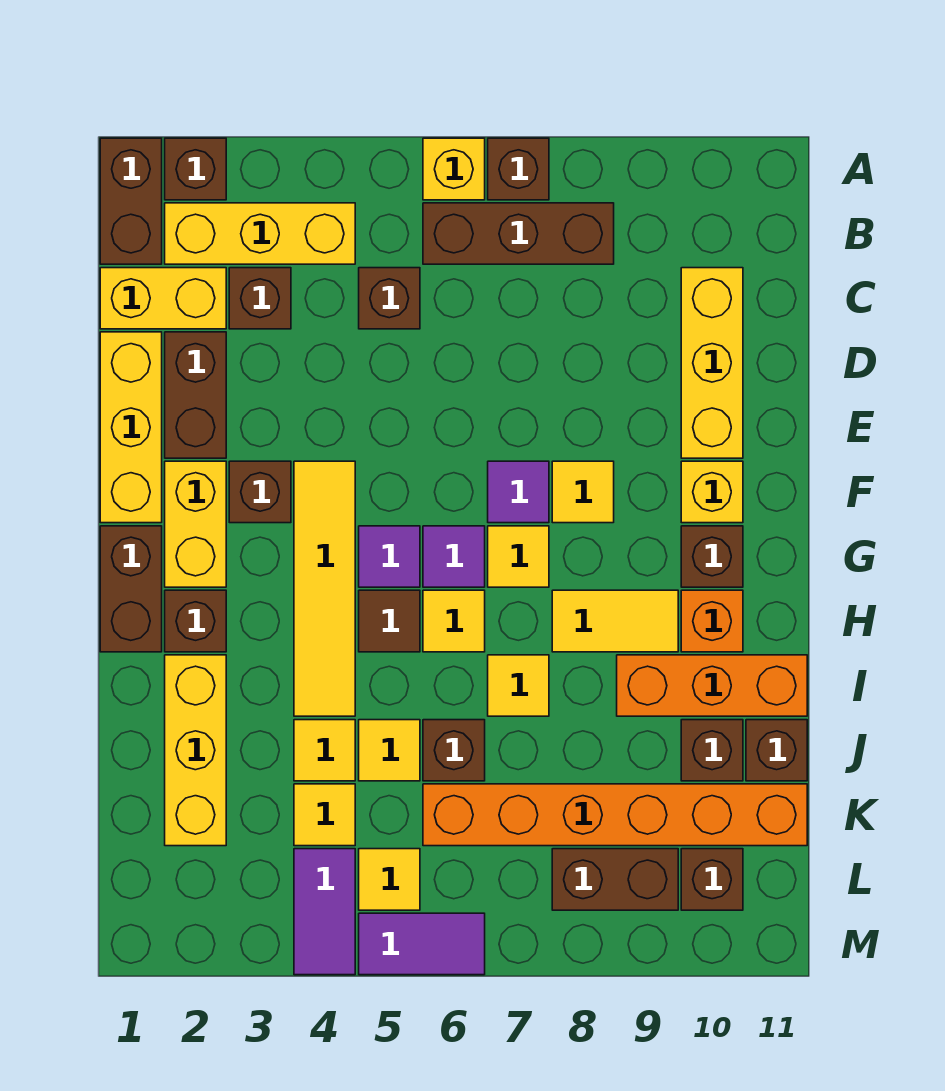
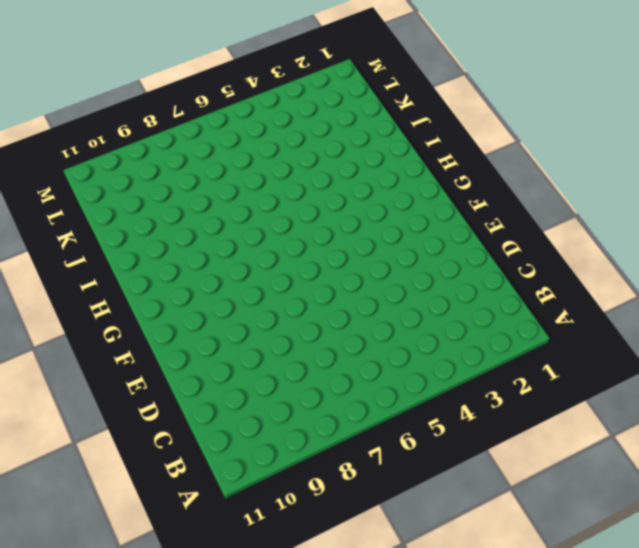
none -> brown brick A1:B1 level 1
none -> brown brick A2 level 1
none -> yellow brick A6 level 1
none -> brown brick A7 level 1

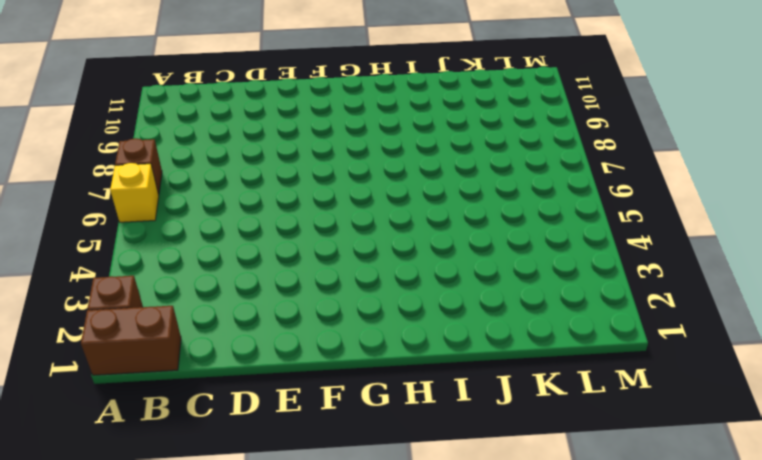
none -> yellow brick B2:B4 level 1
none -> brown brick B6:B8 level 1
none -> yellow brick C1:C2 level 1
none -> brown brick C3 level 1

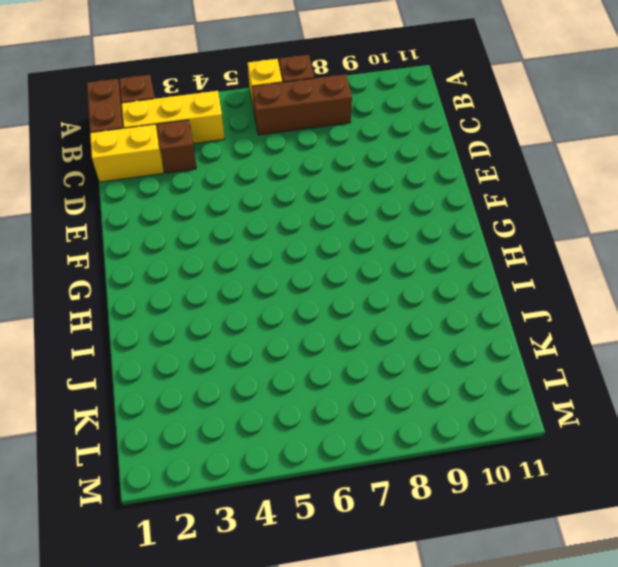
none -> brown brick C5 level 1
none -> yellow brick C10:E10 level 1
none -> yellow brick D1:F1 level 1
none -> brown brick D2:E2 level 1

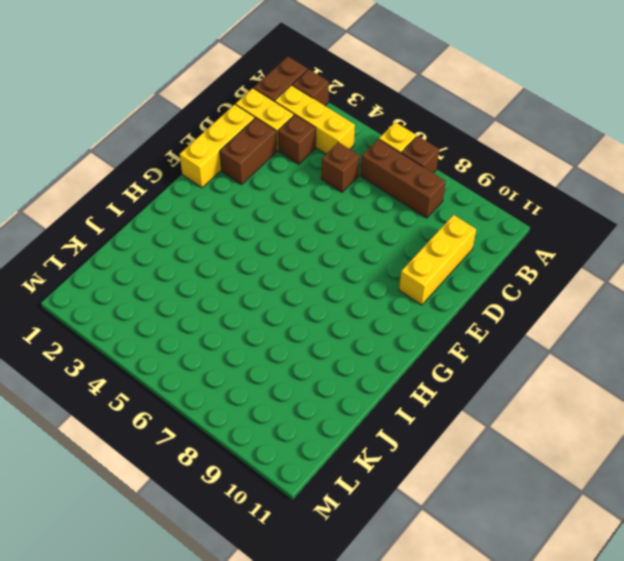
none -> yellow brick F2:G2 level 1
none -> brown brick F3 level 1
none -> yellow tile F4:I4 level 1
none -> purple tile F7 level 1

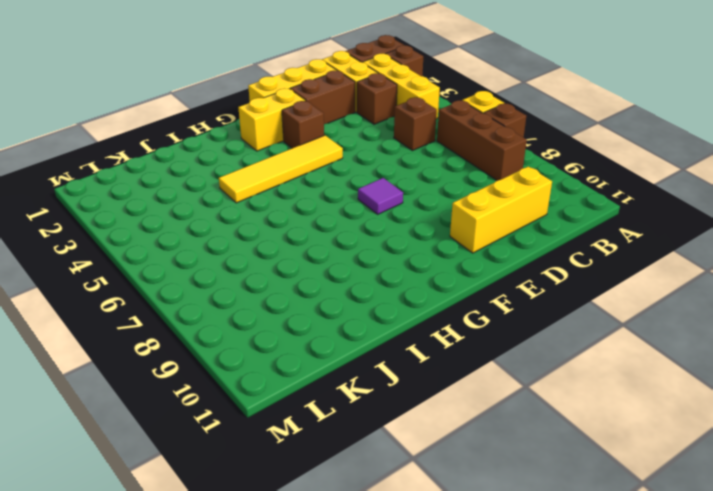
none -> yellow tile F8 level 1
none -> yellow brick F10 level 1
none -> brown brick G1:H1 level 1
none -> purple tile G5 level 1

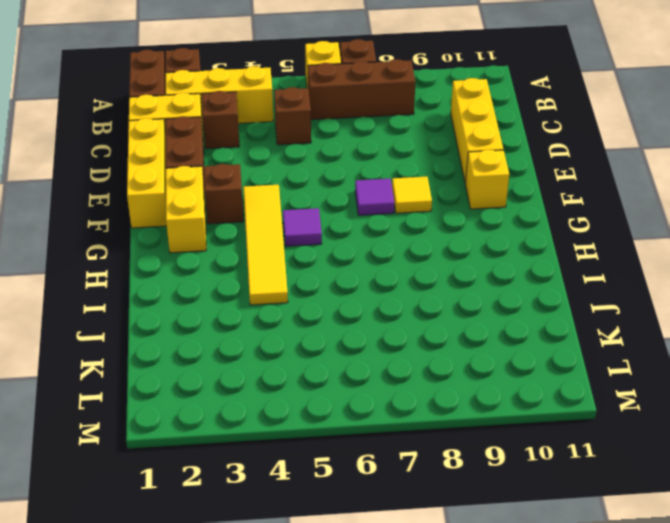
none -> brown brick G1:H1 level 1
none -> purple tile G6 level 1
none -> yellow tile G7 level 1
none -> brown brick G10 level 1

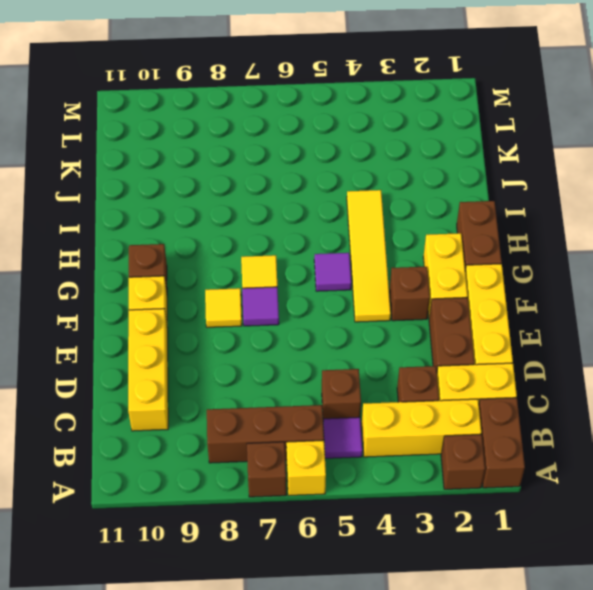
purple tile B5 level 1 -> purple tile G6 level 1
none -> brown brick H2 level 1
none -> brown tile H5 level 1
none -> yellow tile H6 level 1
none -> yellow tile H8:H9 level 1

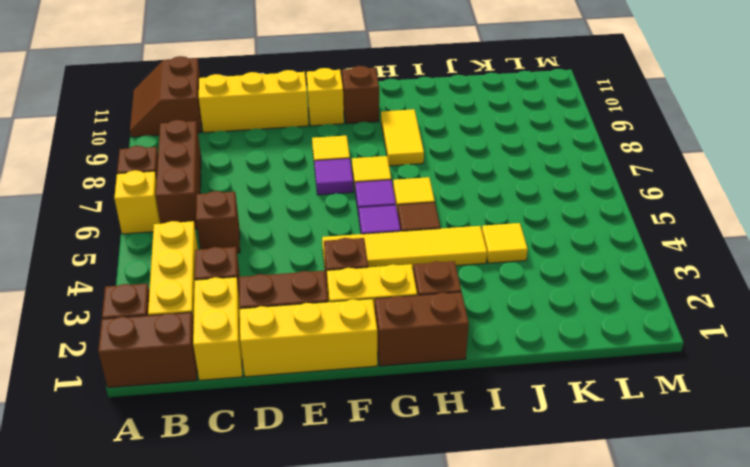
brown slope A10:B11 level 1 top B -> none
none -> orange brick H10 level 1
none -> yellow brick I2:K2 level 1
none -> yellow tile I7 level 1
none -> orange brick I9:I11 level 1

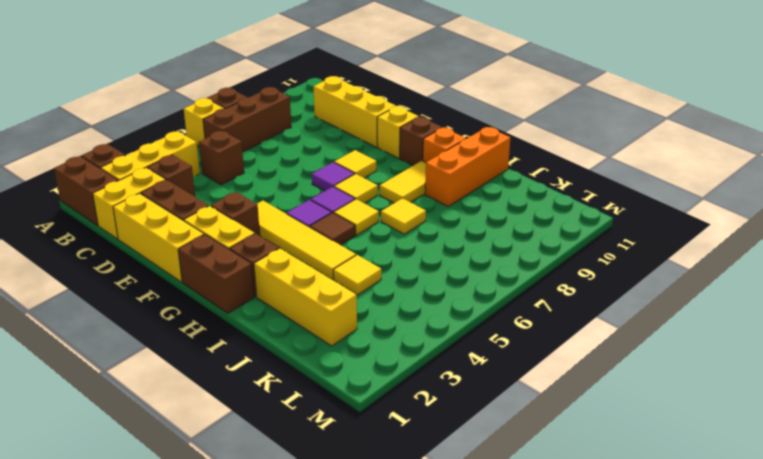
none -> yellow tile J5 level 1
none -> brown brick J6 level 1
none -> brown brick J10 level 1
none -> brown brick J11 level 1

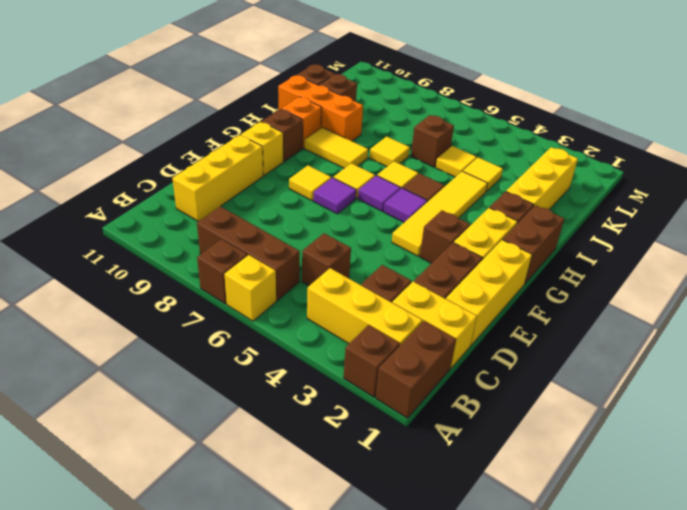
none -> yellow tile K4 level 1
none -> orange brick K6:K11 level 1
none -> purple tile L4:M4 level 1
none -> yellow tile L5 level 1

